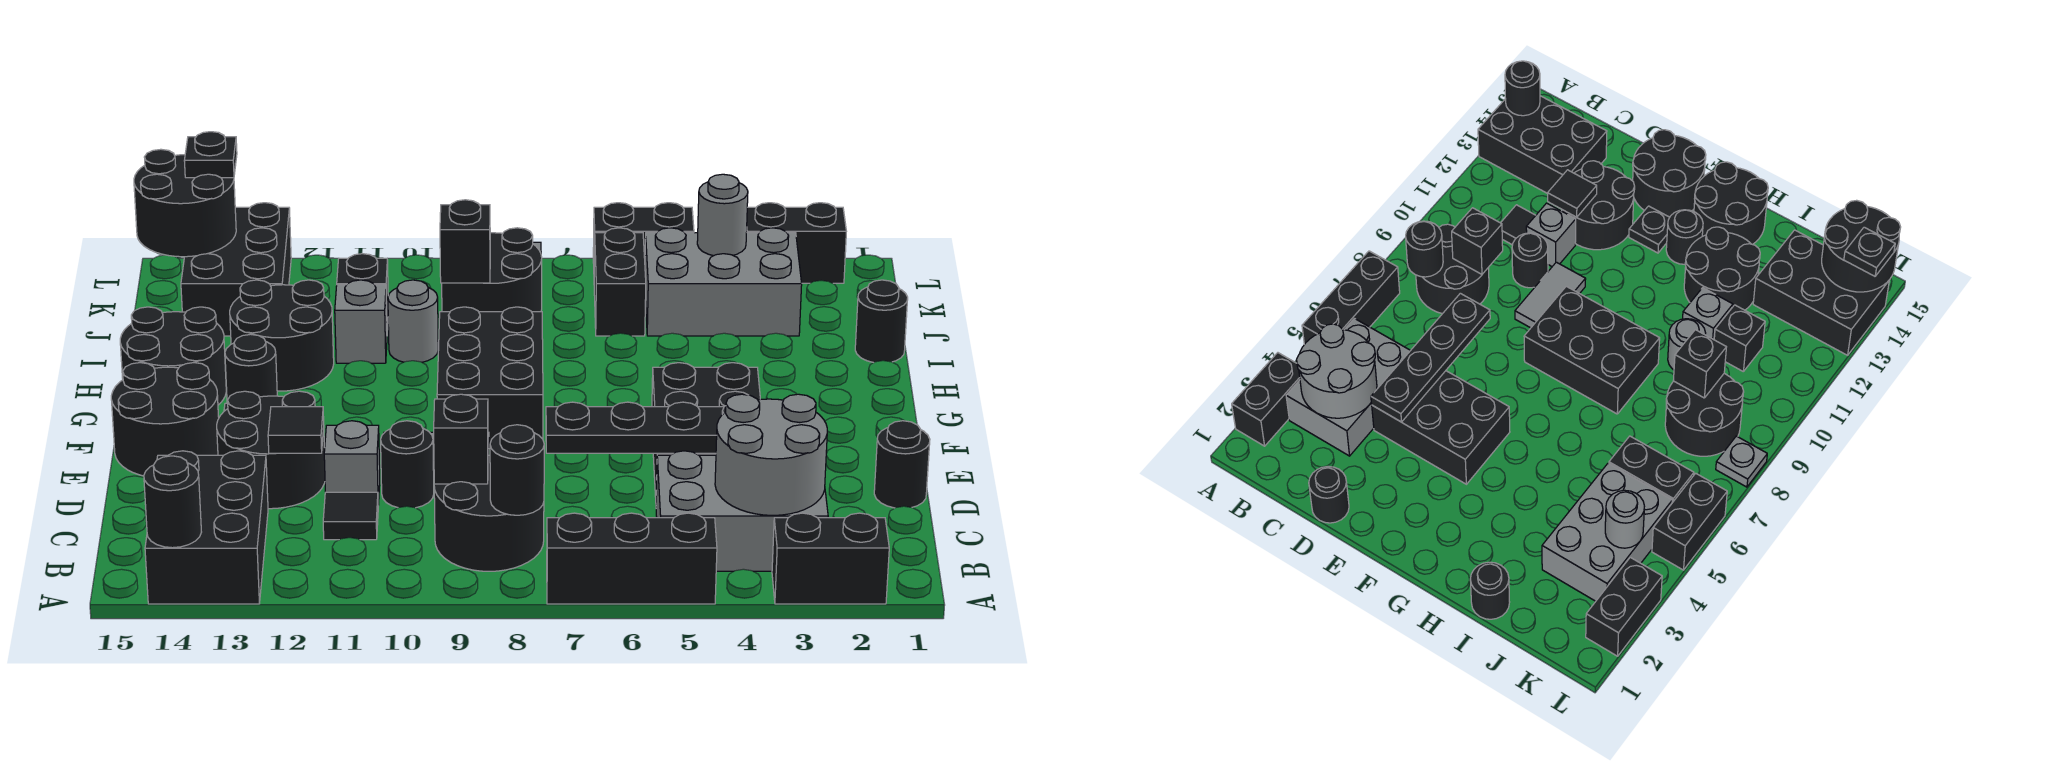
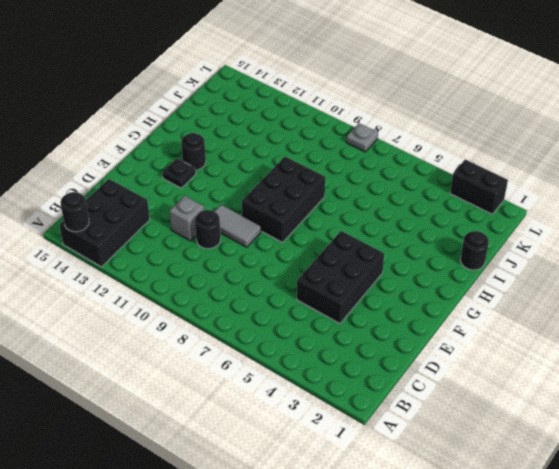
none -> black brick A2:A3 level 1
none -> black brick A5:A7 level 1
none -> grey brick B3:C5 level 1
none -> black round brick B8:C9 level 1

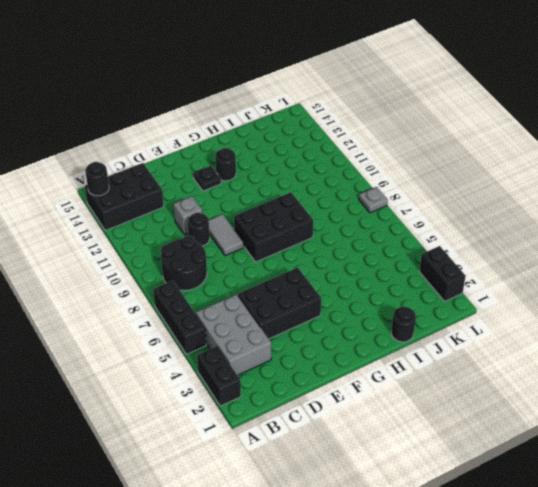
none -> black tile C11 level 1
none -> black round brick D1 level 1
none -> black round brick D12:E13 level 1
none -> black round brick E14:F15 level 1

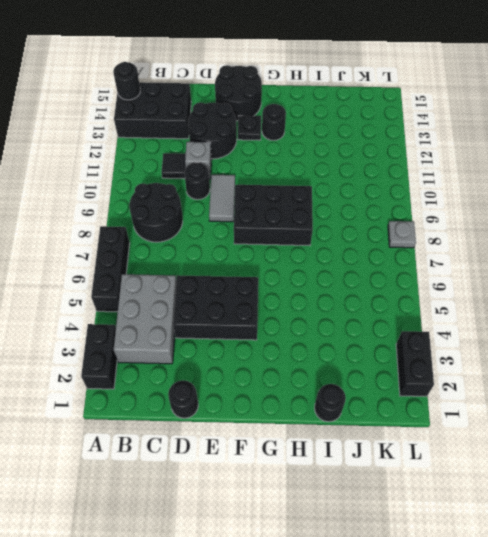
none -> black round brick G14:H15 level 1
none -> black round brick H12:I13 level 1
none -> grey round brick I10 level 1
none -> grey brick I11 level 1

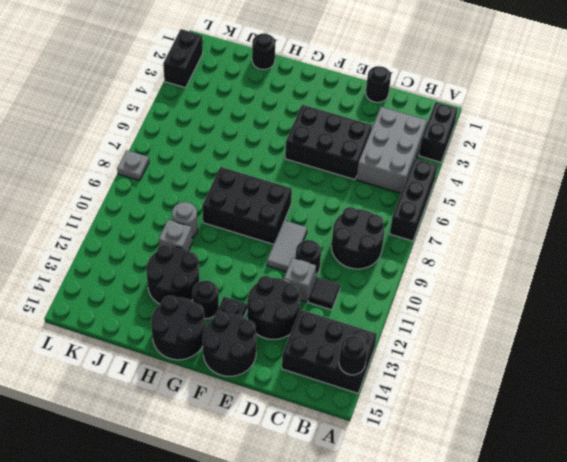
none -> grey brick J3:K5 level 1
none -> black brick J6:K6 level 1
none -> black round brick J8:K9 level 1
none -> black brick J11 level 1

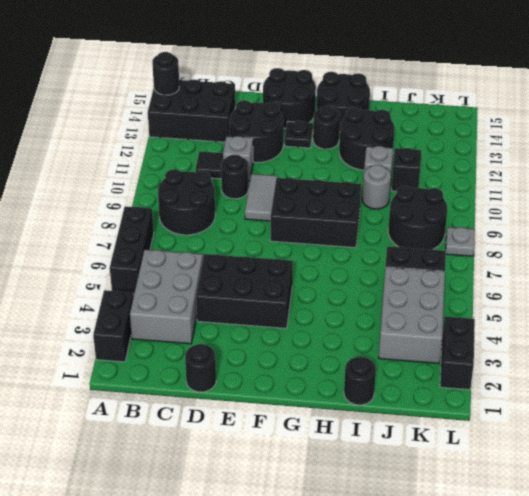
none -> black brick J13:L14 level 1
none -> black brick L5:L6 level 1
none -> grey round brick B3:C4 level 2
none -> black round brick B8 level 2

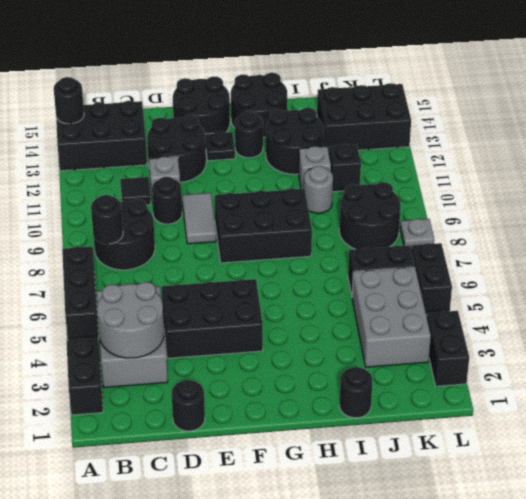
none -> black brick C9 level 2
none -> black plate D4:D7 level 2
none -> black tile D12 level 2
none -> black brick J9 level 2

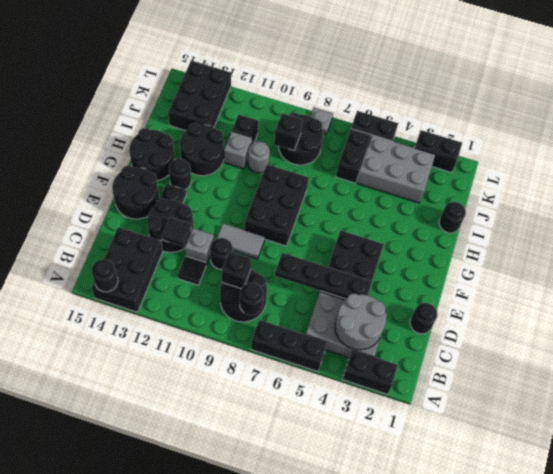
none -> grey round brick K4 level 2
none -> black round brick K14:L15 level 2
none -> black plate L14 level 3

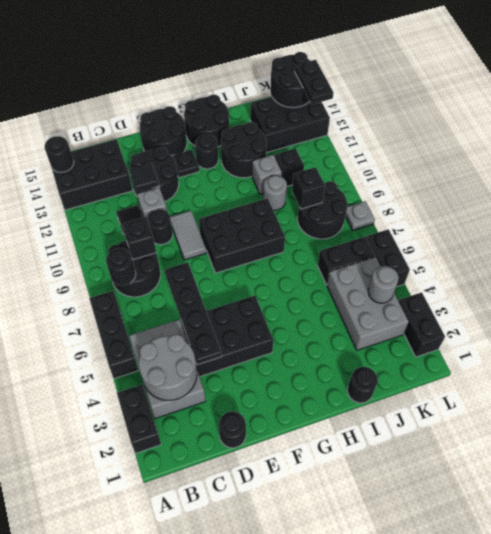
black plate L13:L14 level 3 -> black plate L14 level 3

